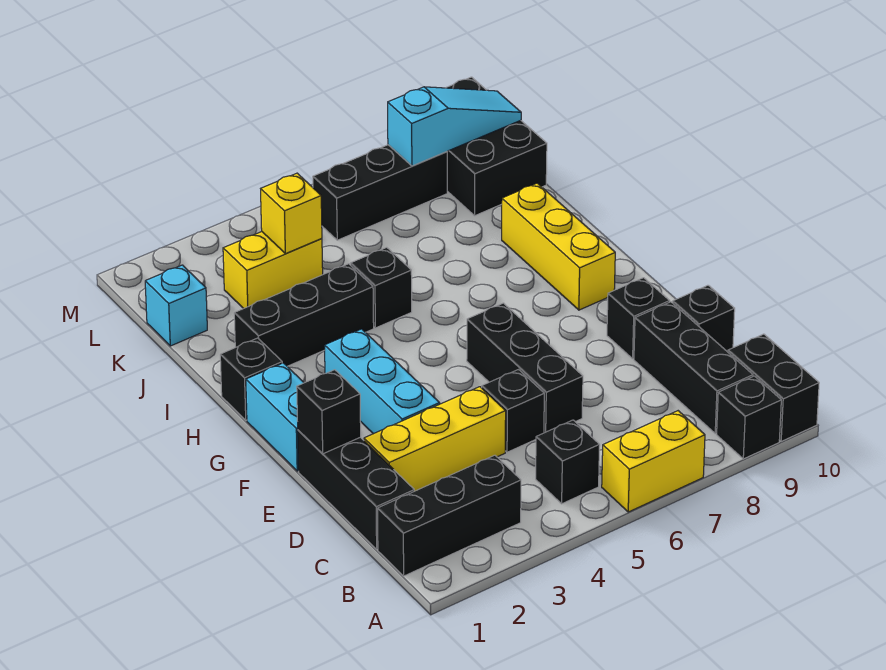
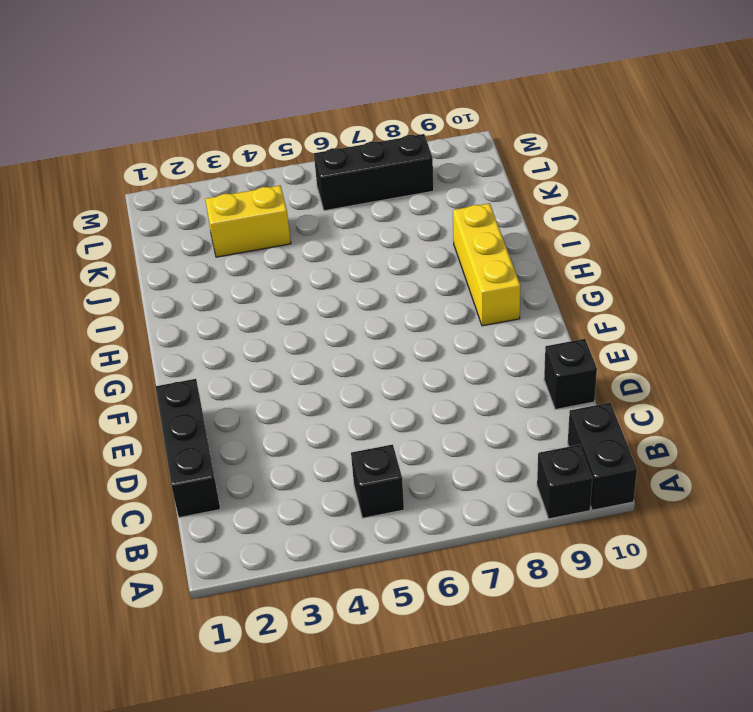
none -> yellow brick A6:A7 level 1
none -> black brick B1:B3 level 1
none -> black brick B9:D9 level 1

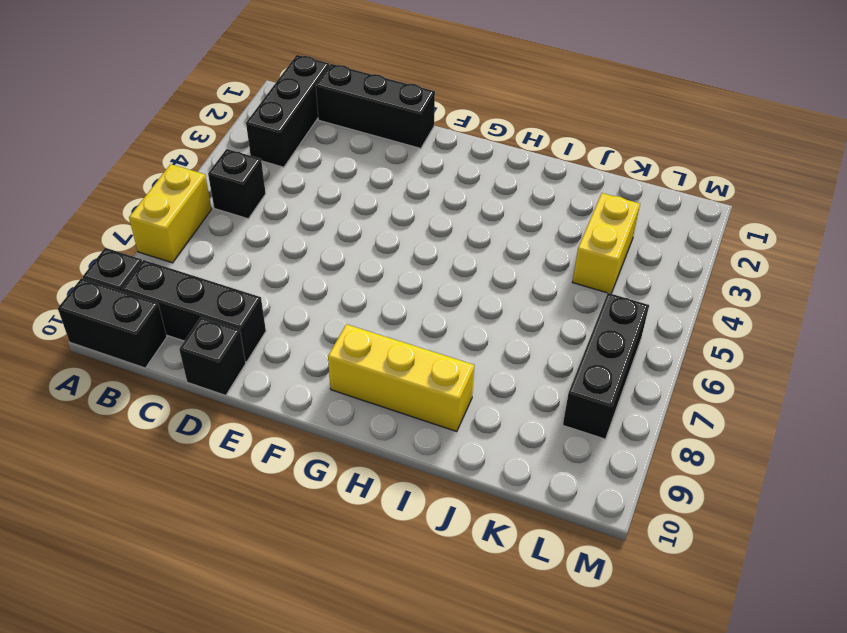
none -> yellow brick D2:D4 level 1
none -> black brick D5 level 1
none -> black brick D6:F6 level 1

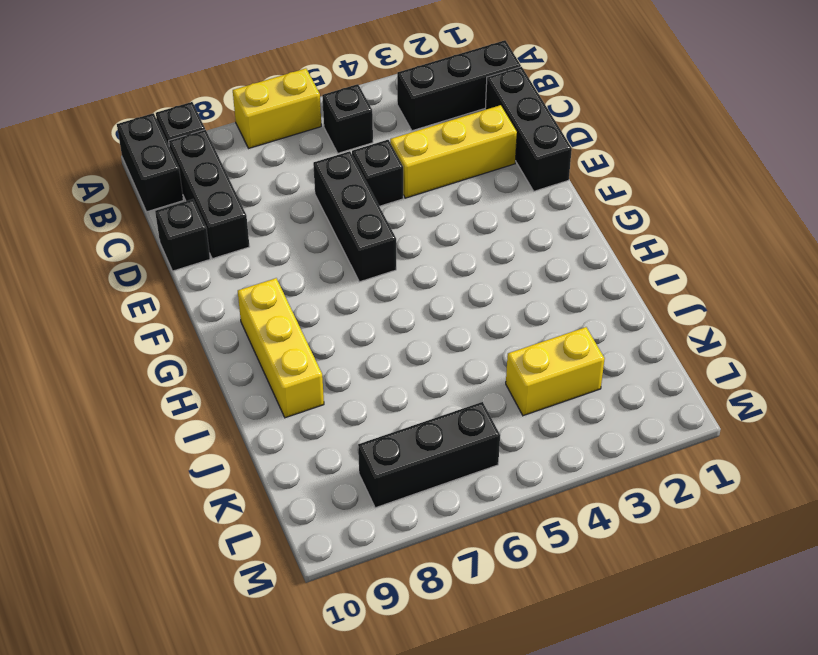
none -> cyan brick E3:G3 level 1
none -> black brick E9 level 1
none -> cyan brick F1:G1 level 1

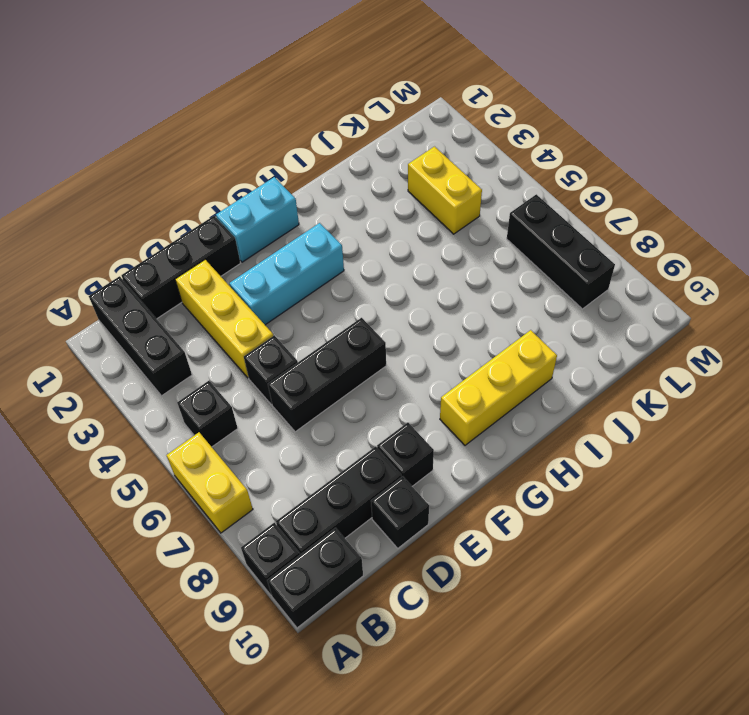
none -> black brick H1 level 1
none -> black brick I2:I4 level 1
none -> black brick I5 level 1

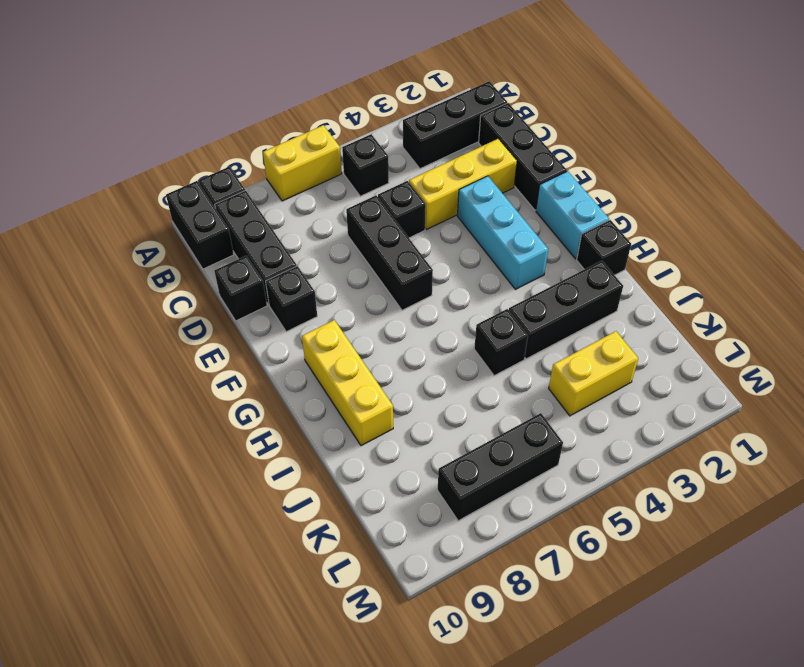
none -> cyan brick K1 level 1
none -> black brick K9:M10 level 1
none -> black brick E1 level 2

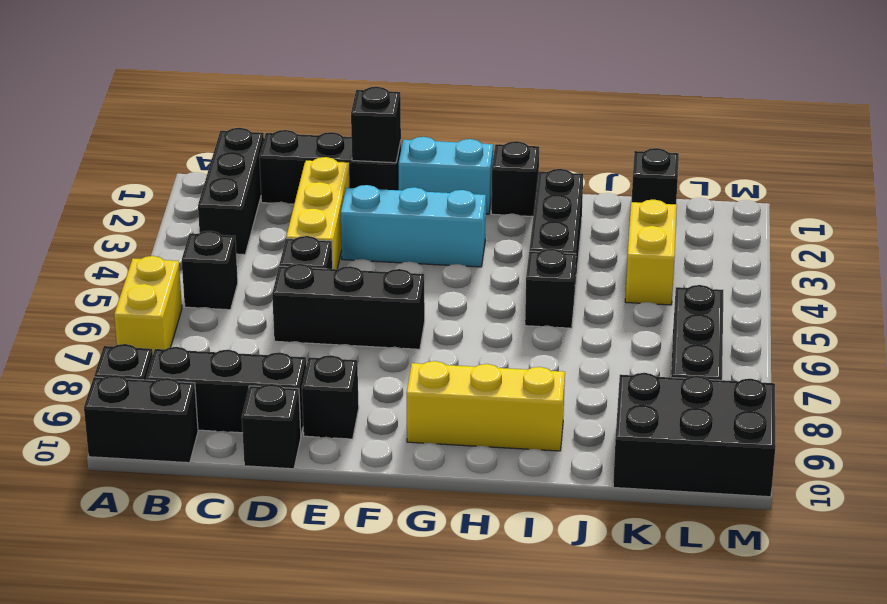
black brick K1 level 1 -> cyan brick K1 level 1
none -> yellow brick K4 level 2
none -> cyan slope L8:L10 level 2 top 8

